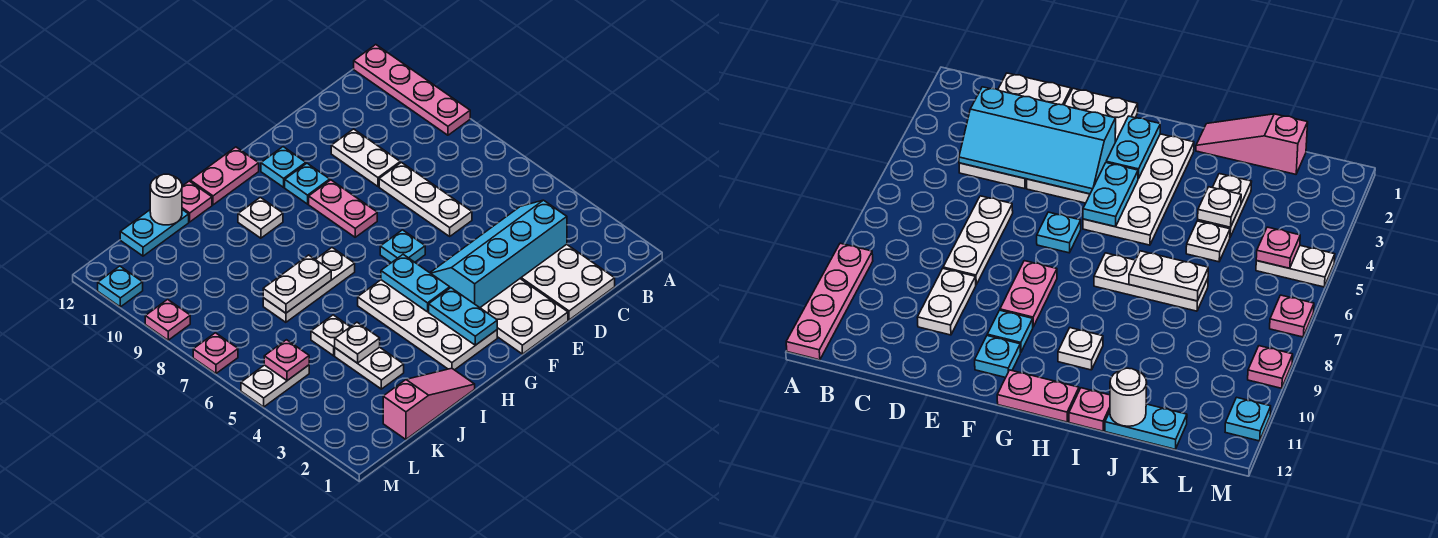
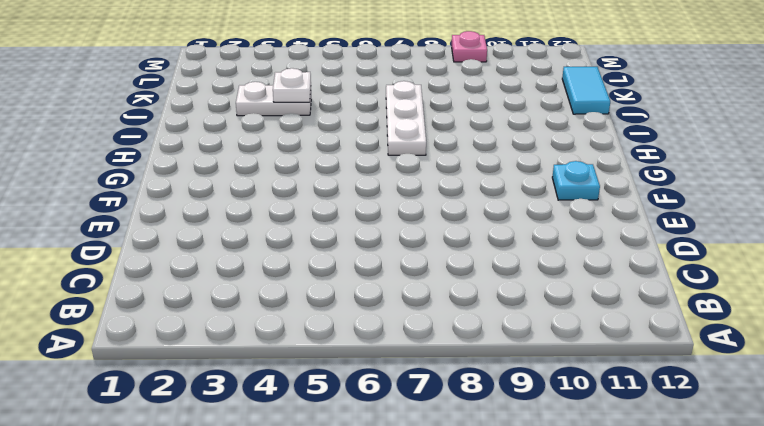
cyan tile J12:K12 level 1 -> cyan plate J12:K12 level 1
none -> pink plate A9:A12 level 1
none -> white plate C1:D4 level 1
none -> white plate D6:D8 level 1

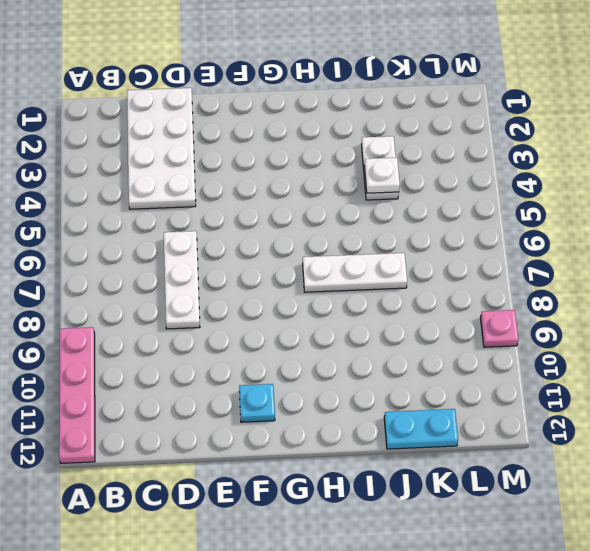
none -> white plate D9:D10 level 1
none -> white plate E1:F4 level 1
none -> cyan plate F6 level 1

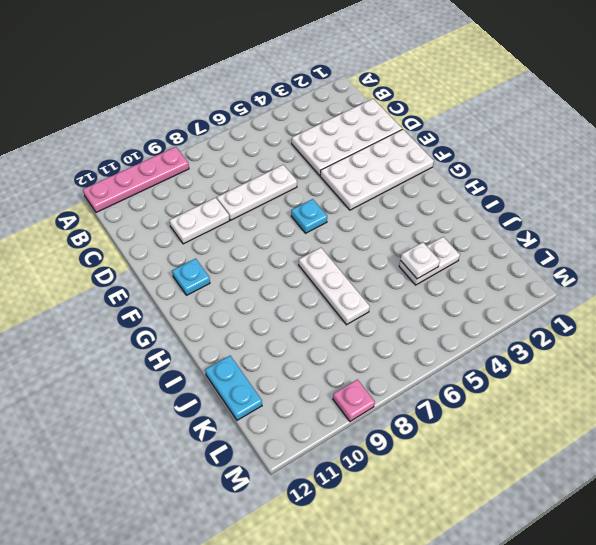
none -> pink plate F8:F9 level 1
none -> cyan plate F10 level 1
none -> white plate G2:H5 level 1

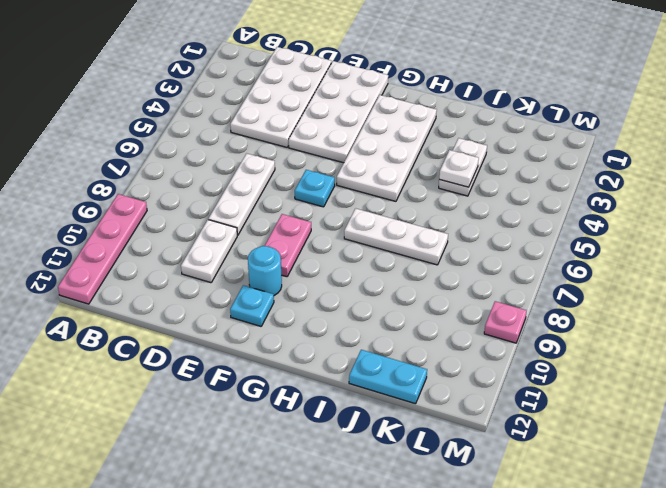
cyan round brick F10 level 1 -> cyan plate F10 level 1
none -> pink plate G12:H12 level 1
none -> white plate H10 level 1
none -> pink slope I1:K1 level 1 top K

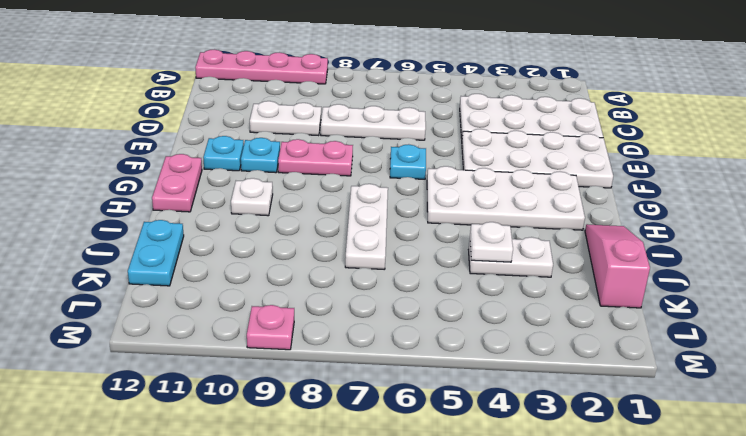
none -> pink plate I12 level 1
none -> white plate J5 level 1
none -> white plate L5:M5 level 1

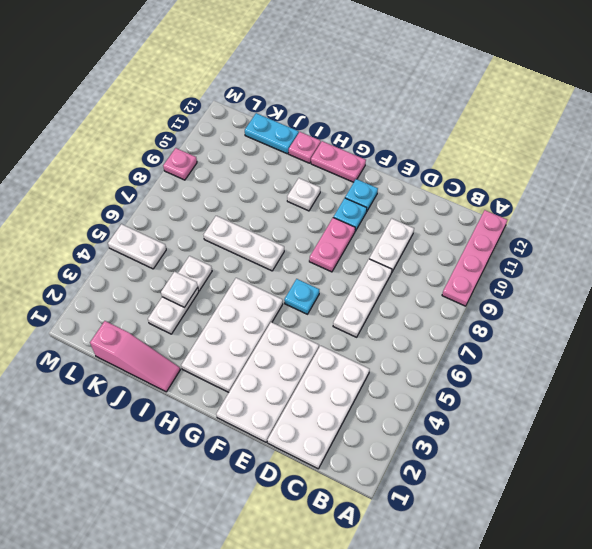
none -> pink plate M7 level 1
none -> cyan plate M11 level 1
none -> cyan slope C3:F4 level 2 top 3

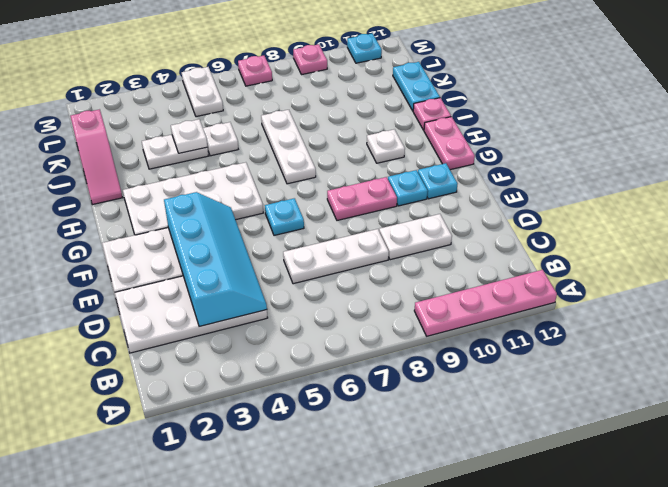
none -> cyan plate G2:G3 level 2
none -> cyan plate G4:G5 level 2
none -> white plate I7:J7 level 2

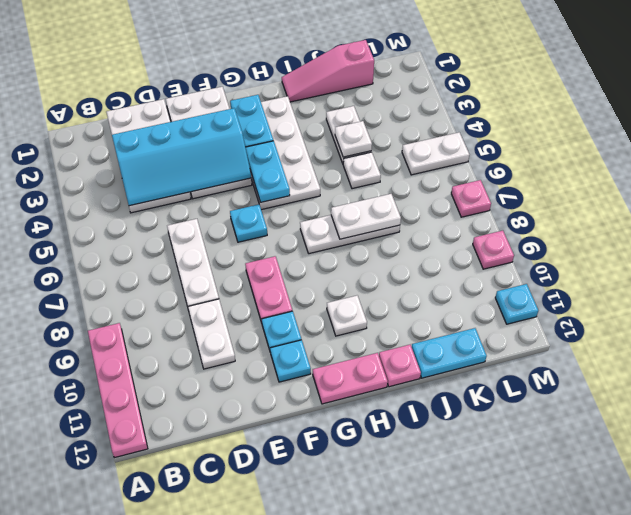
none -> white round brick J12 level 2
none -> pink plate L5 level 2

